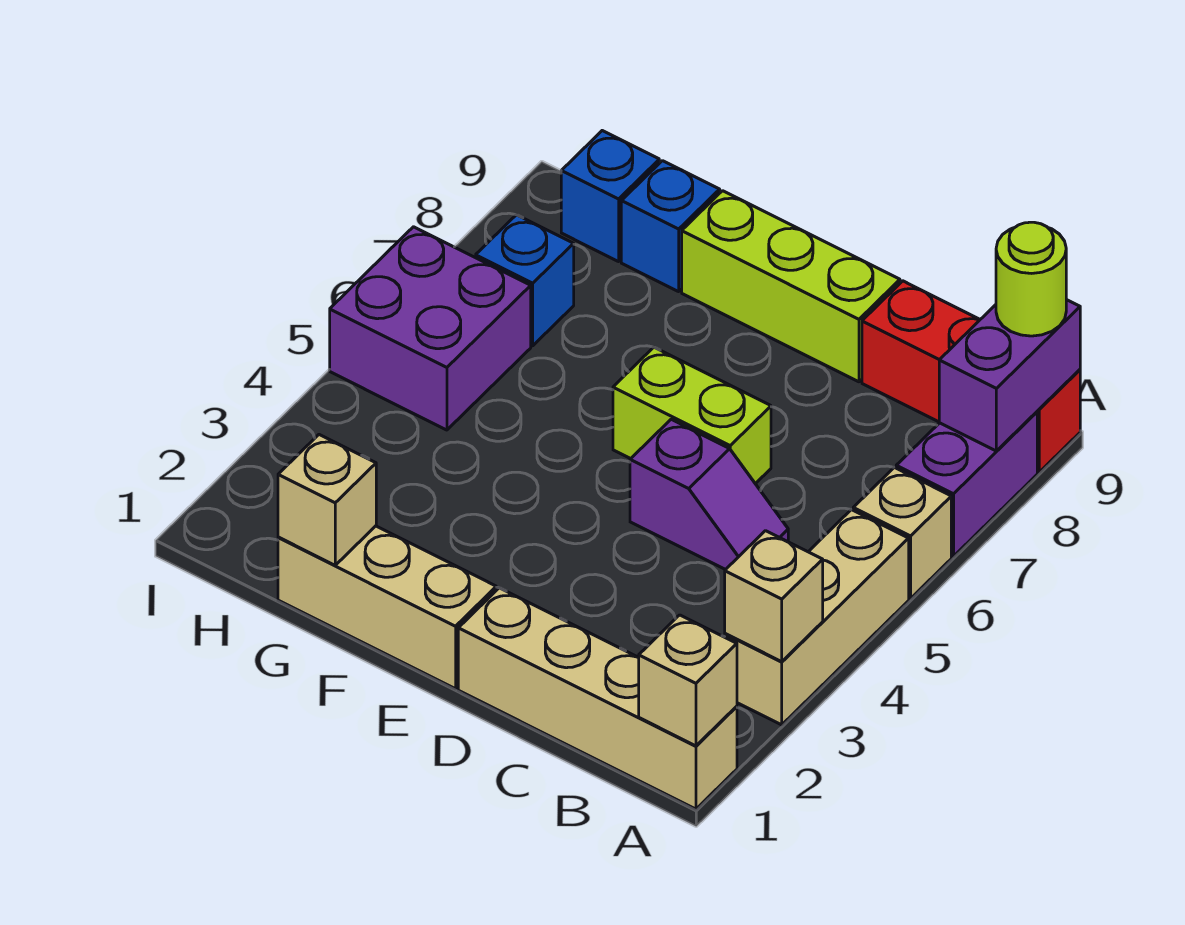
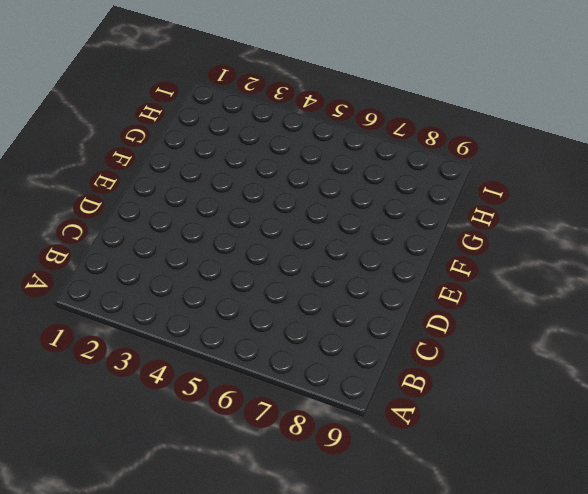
none -> tan brick A1:D1 level 1
none -> tan brick A3:A5 level 1
none -> tan brick A6 level 1

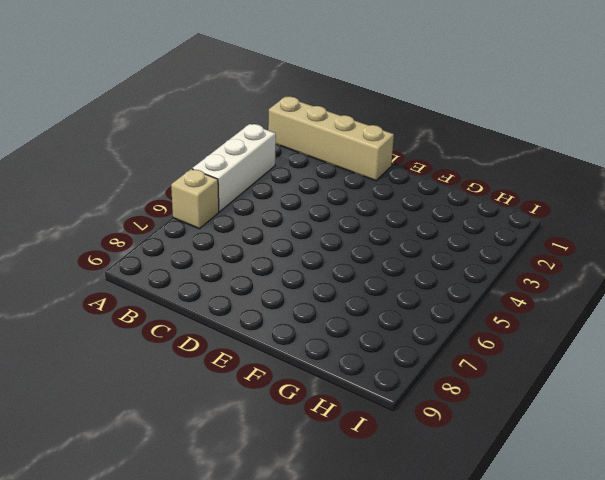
white brick A3:A5 level 1 -> tan brick A3:A5 level 1
none -> purple brick A7:A8 level 1
none -> red brick A9:C9 level 1
none -> purple slope C5:D5 level 1 top D

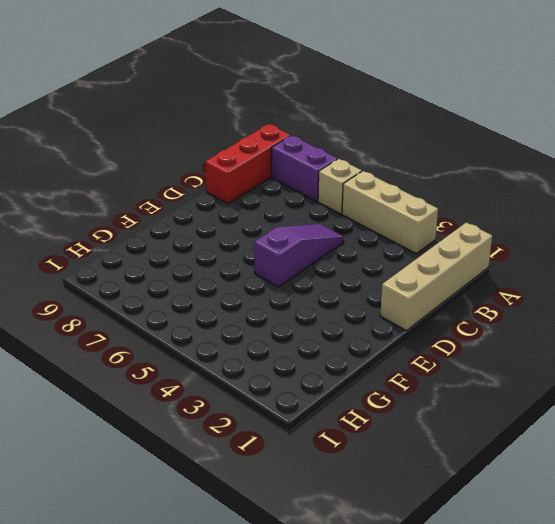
purple slope C5:E5 level 1 top E -> purple slope C5:D5 level 1 top D
none -> lime brick D6:E6 level 1
none -> lime brick D9:F9 level 1
none -> tan brick E1:G1 level 1

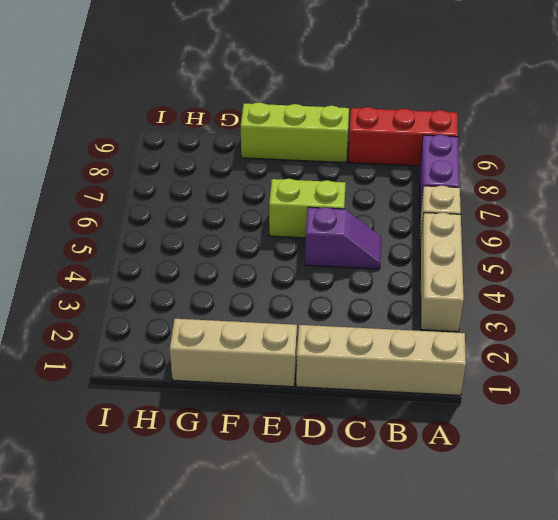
none -> blue brick G9 level 1
none -> purple brick H5:I6 level 1
none -> blue brick H7 level 1

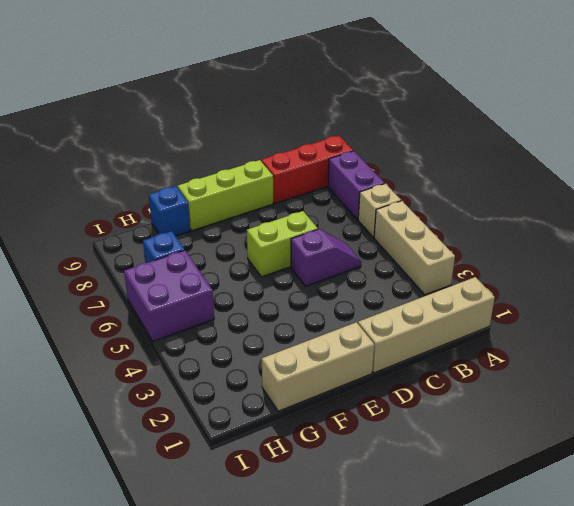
none -> blue brick H9 level 1
none -> tan brick A1 level 2
none -> tan brick A3 level 2

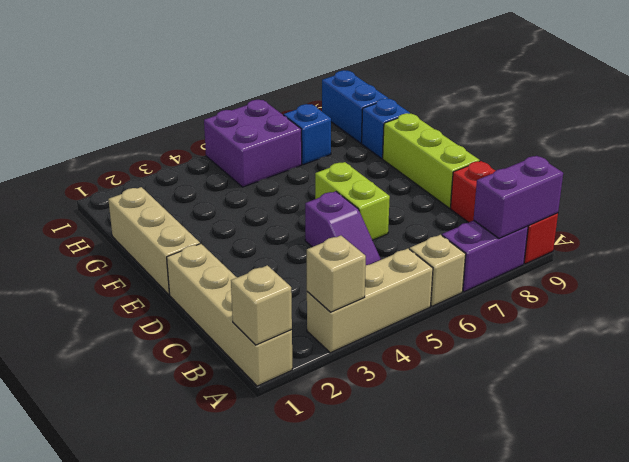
blue brick H9:I9 level 1 -> blue brick H9 level 1
none -> tan brick G1 level 2
none -> lime round brick A9 level 3

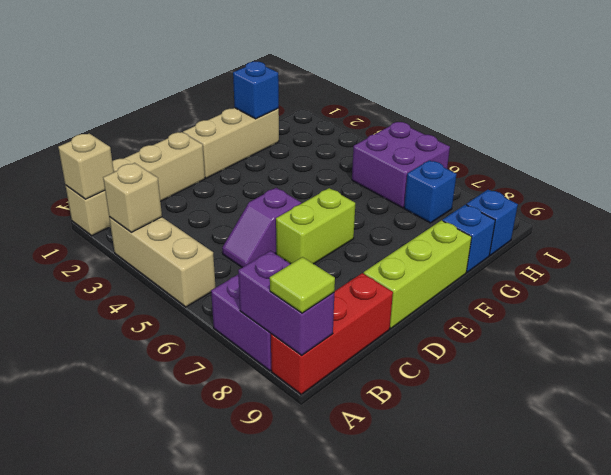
lime tile A9 level 3 -> lime round brick A9 level 3
blue brick G1 level 2 -> tan brick G1 level 2
none -> tan brick A6 level 1

